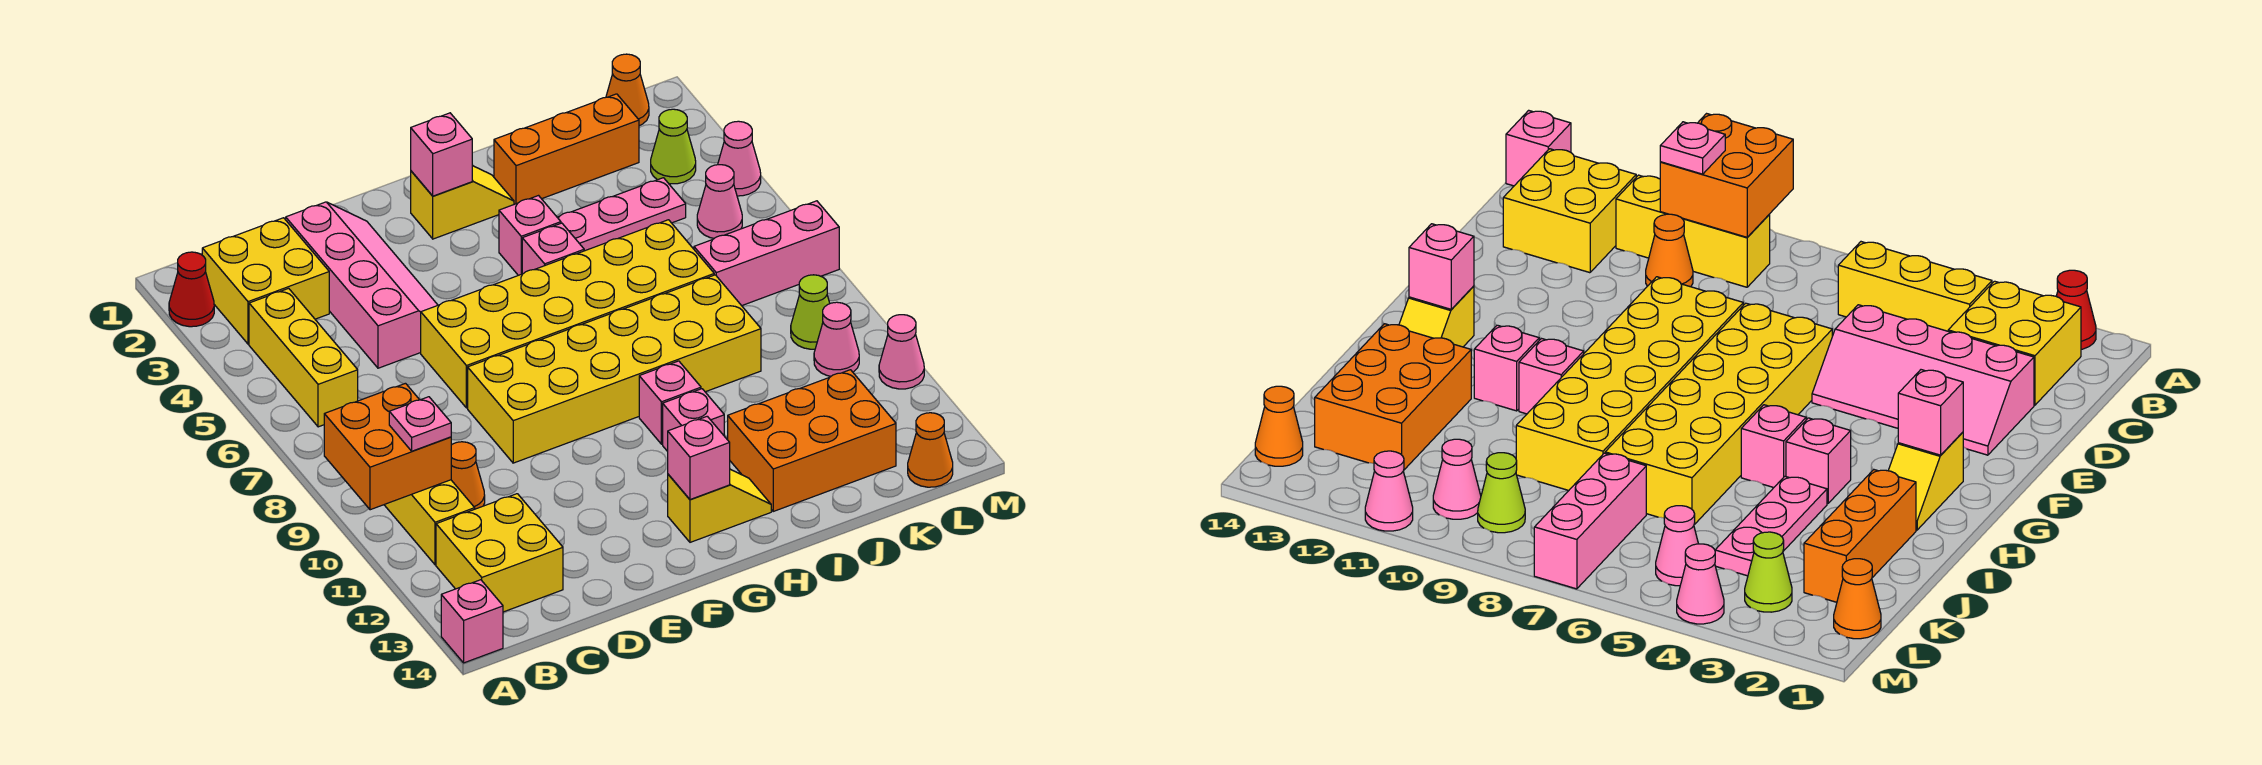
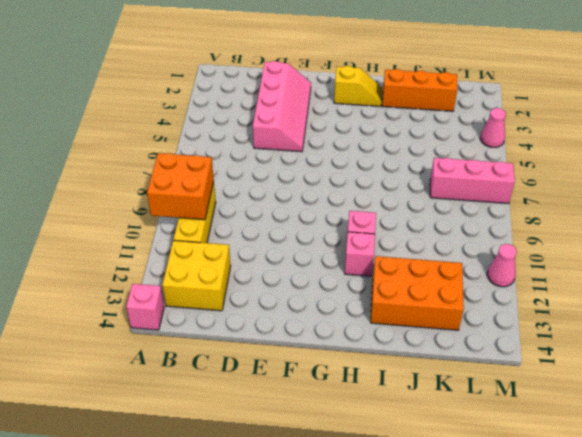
none -> red cone A2 level 1
none -> yellow brick B2:C3 level 1
none -> yellow brick B4:B6 level 1
none -> orange cone C10 level 1

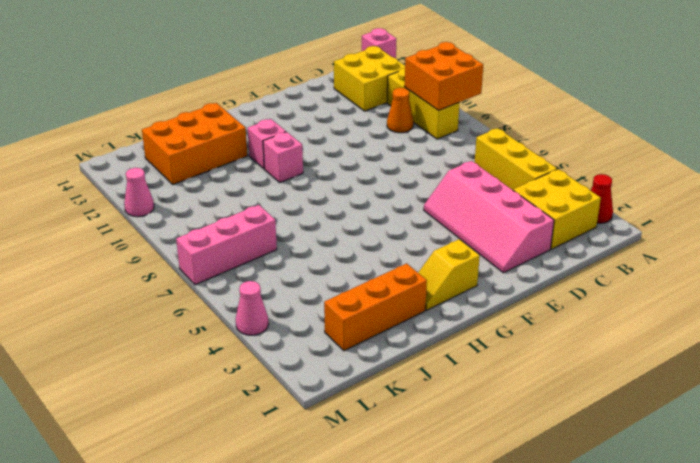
none -> yellow brick E6:J7 level 1
none -> yellow brick E8:J9 level 1
none -> yellow slope G13:H13 level 1 top G
none -> pink brick H4 level 1

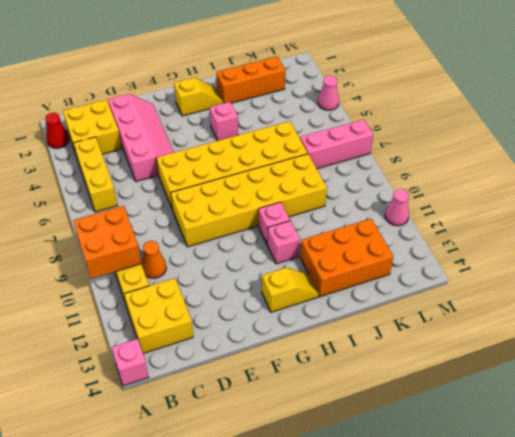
none -> pink brick H5 level 1
none -> pink plate I4:K4 level 1
none -> orange cone L1 level 1
none -> lime cone L3 level 1

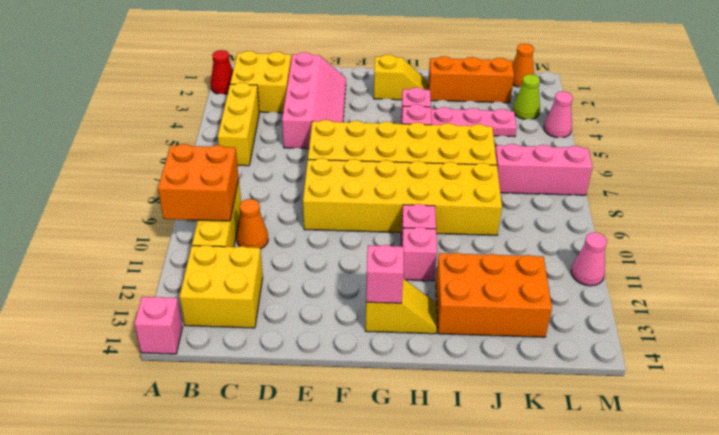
none -> pink cone L5 level 1
none -> lime cone L9 level 1
none -> pink cone L10 level 1
none -> orange cone L14 level 1

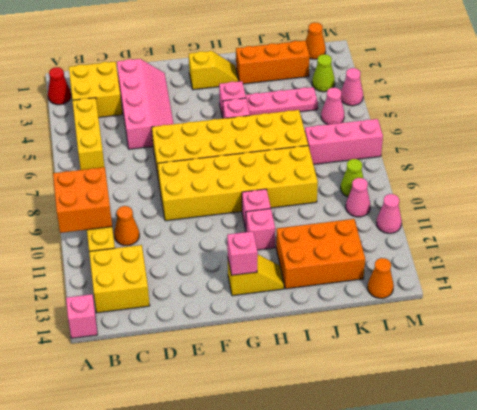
none -> pink brick G2 level 2
none -> pink plate B10 level 3

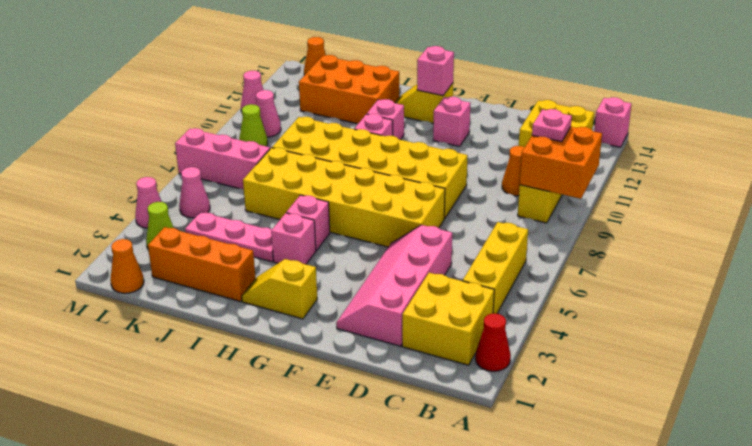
pink brick F12 level 1 -> pink brick G2 level 2

